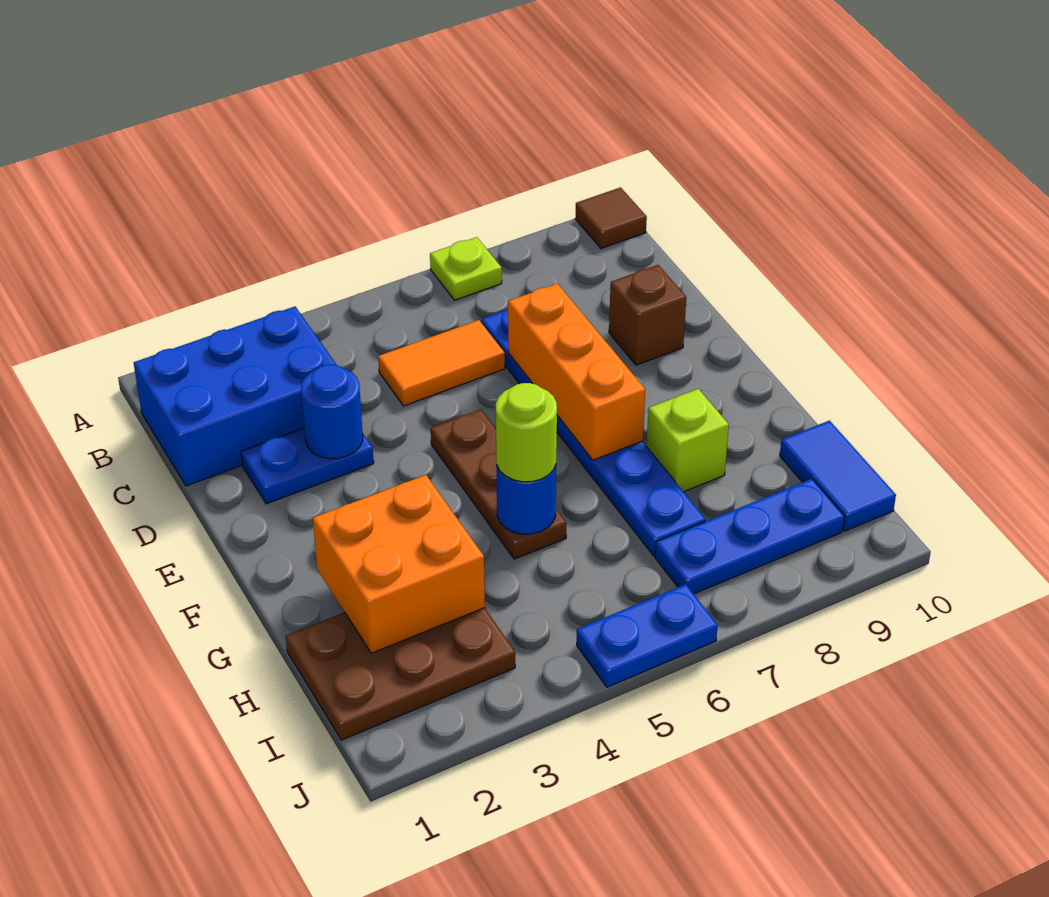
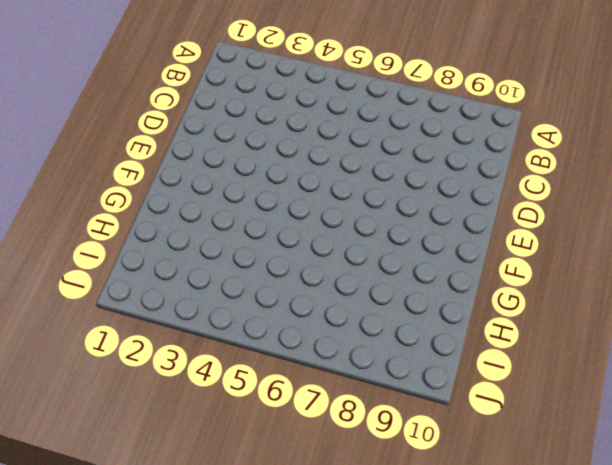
none -> lime plate A7 level 1
none -> brown tile A10 level 1
none -> blue brick B1:C3 level 1

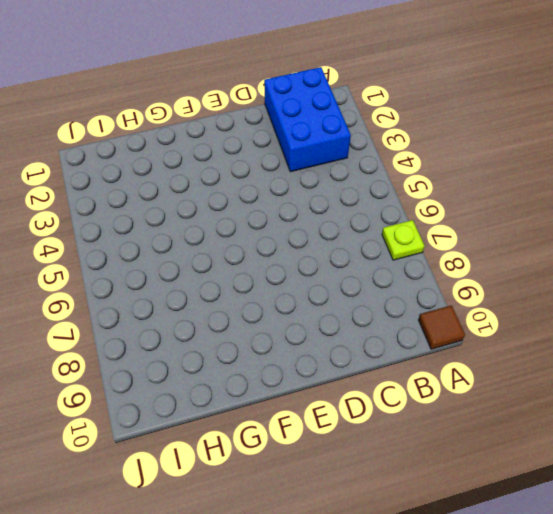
none -> orange tile C5:C6 level 1
none -> blue plate C7:H7 level 1
none -> blue plate D2:D3 level 1

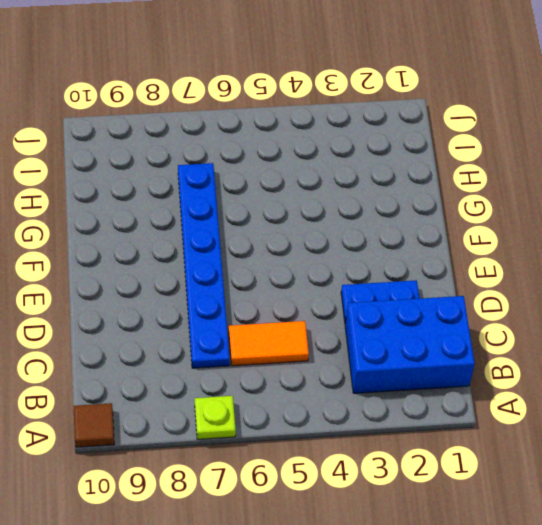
none -> brown brick D9 level 1
none -> brown plate E5:G5 level 1
none -> lime brick G8 level 1

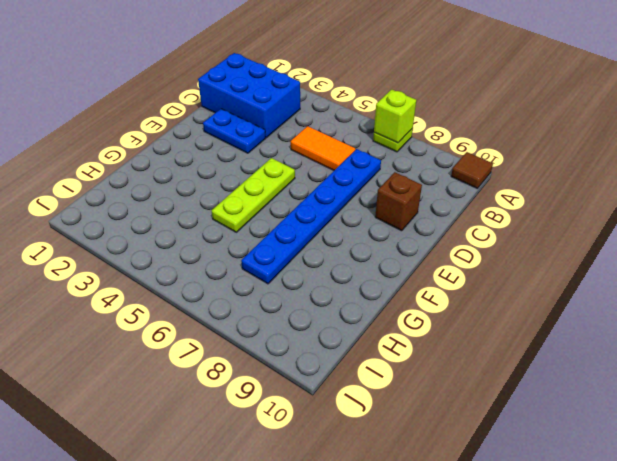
lime brick A7 level 2 -> lime brick G8 level 1
lime plate E5:G5 level 1 -> brown plate E5:G5 level 1
none -> brown plate H1:I3 level 1
none -> blue tile H10:I10 level 1
none -> blue plate I7:I9 level 1

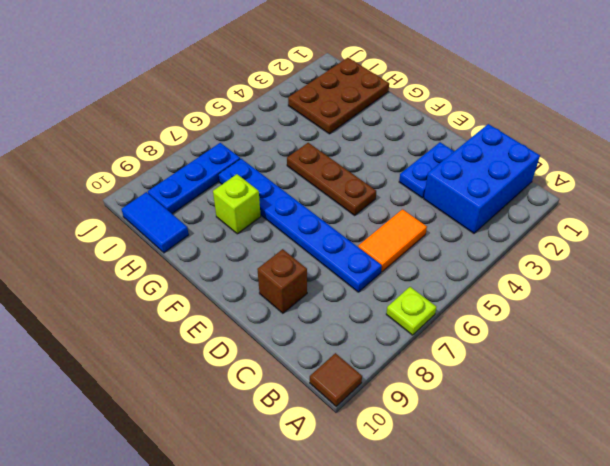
none -> blue plate J5:J6 level 1
none -> blue round brick D3 level 2
none -> orange brick D7:F7 level 2

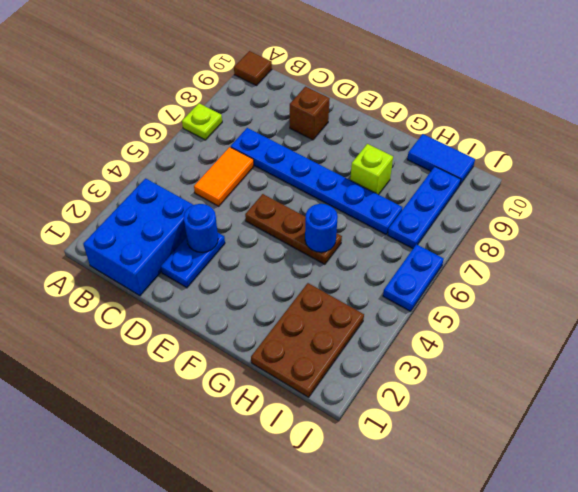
none -> orange brick D7:F7 level 2
none -> orange brick G2:H3 level 2
none -> lime round brick G5 level 3

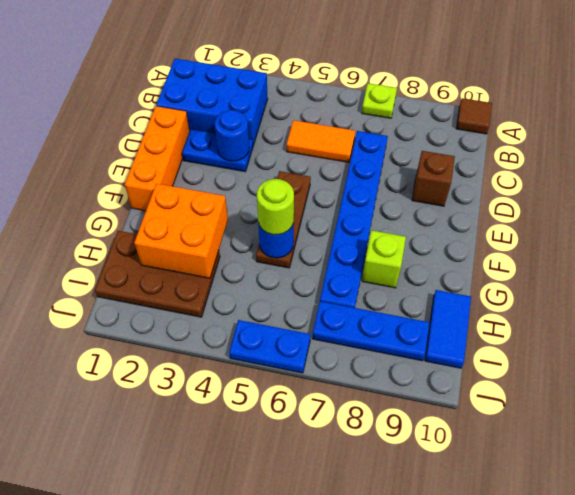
orange brick D1:F1 level 1 -> orange brick D7:F7 level 2

